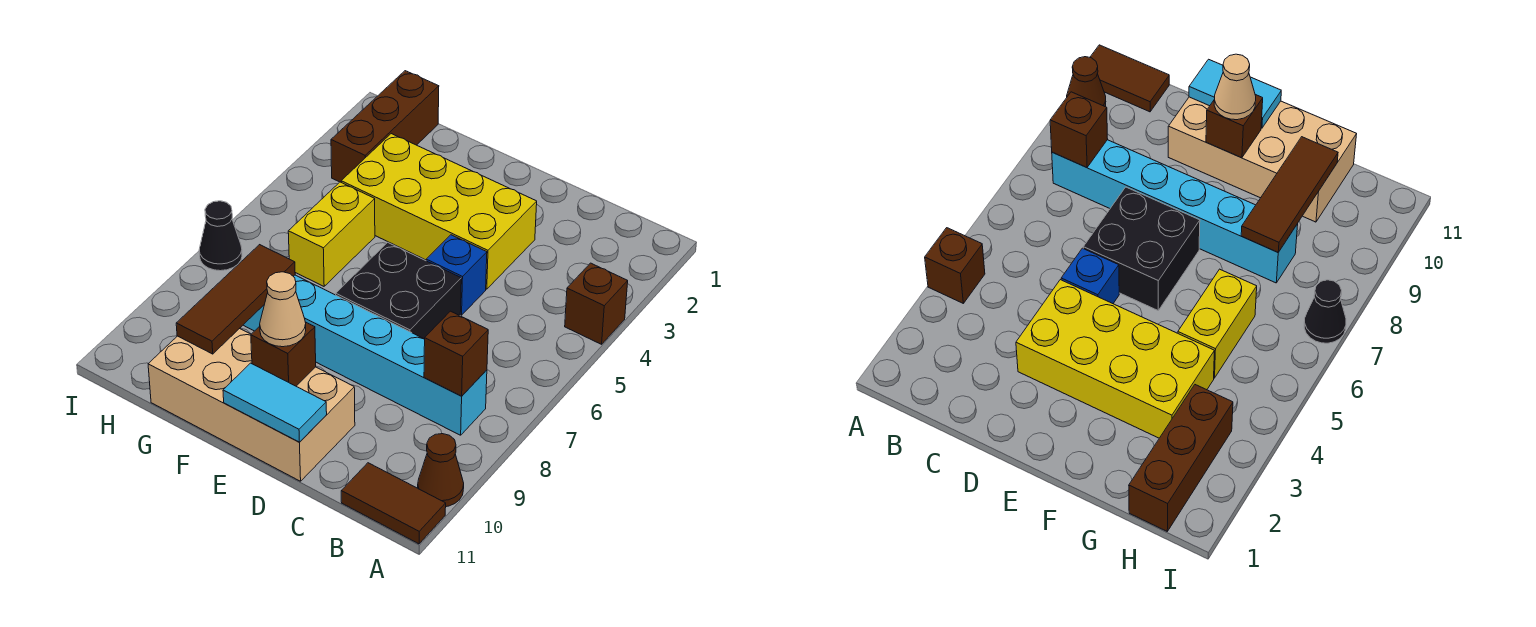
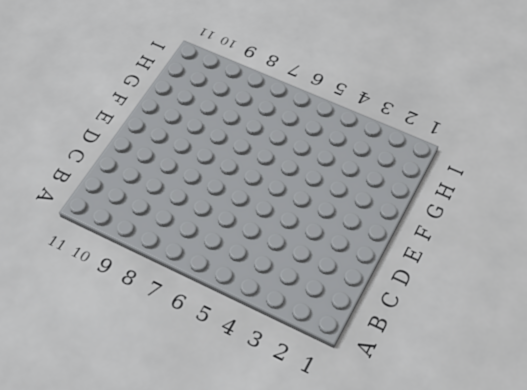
none -> brown brick A4 level 1
none -> brown cone A10 level 1
none -> brown tile A11:B11 level 1

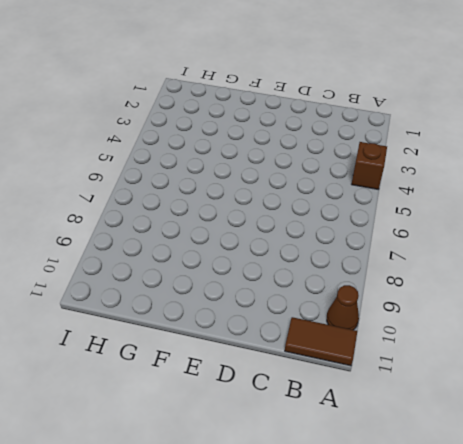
none -> cyan brick B8:G8 level 1
none -> yellow brick D3:G4 level 1
none -> blue brick D5 level 1

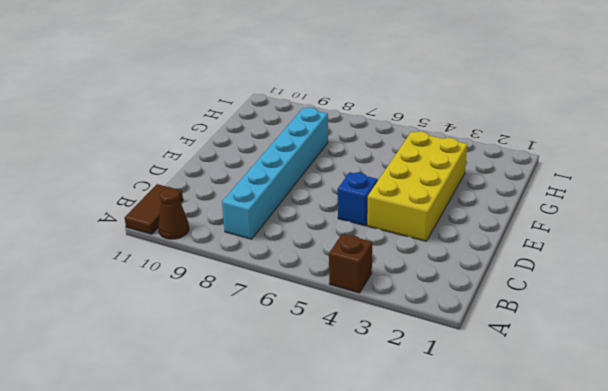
none -> black brick D6:E7 level 1
none -> tan brick D10:G11 level 1
none -> yellow brick G5:G6 level 1

